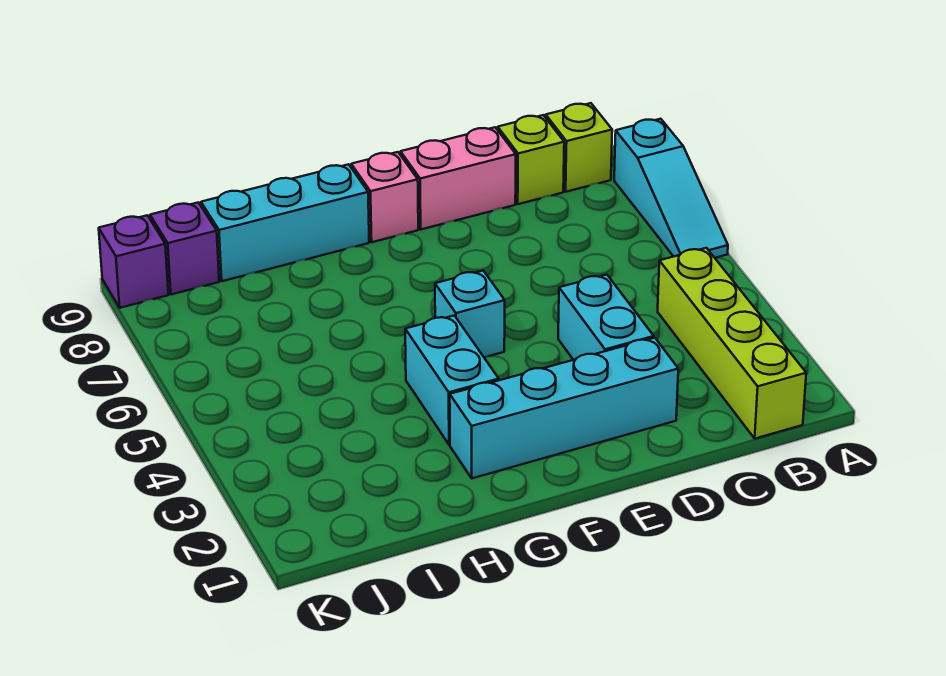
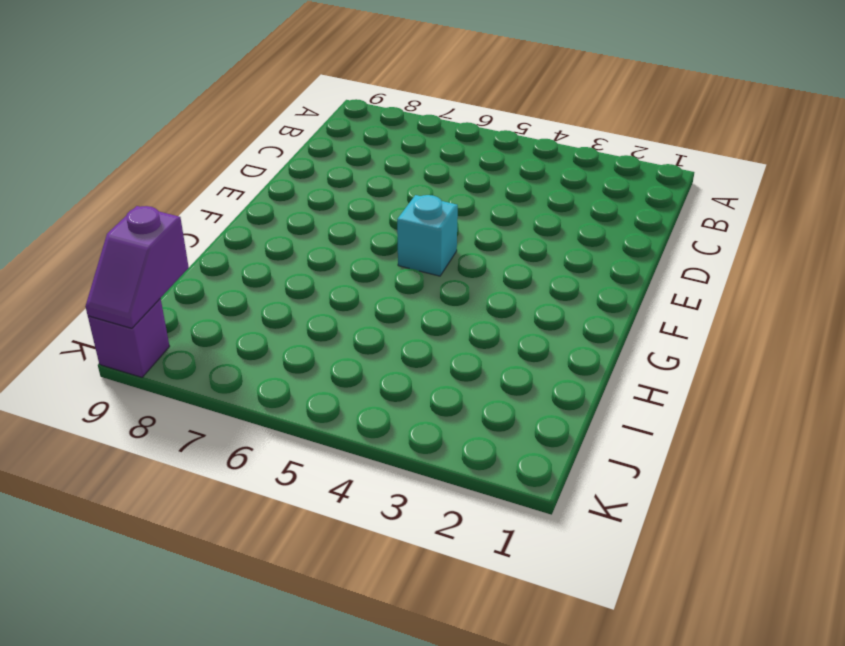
purple slope J9:K9 level 2 top J -> none
none -> cyan slope A6:A8 level 1 top 8
none -> lime brick B1:B4 level 1
none -> lime brick B9 level 1

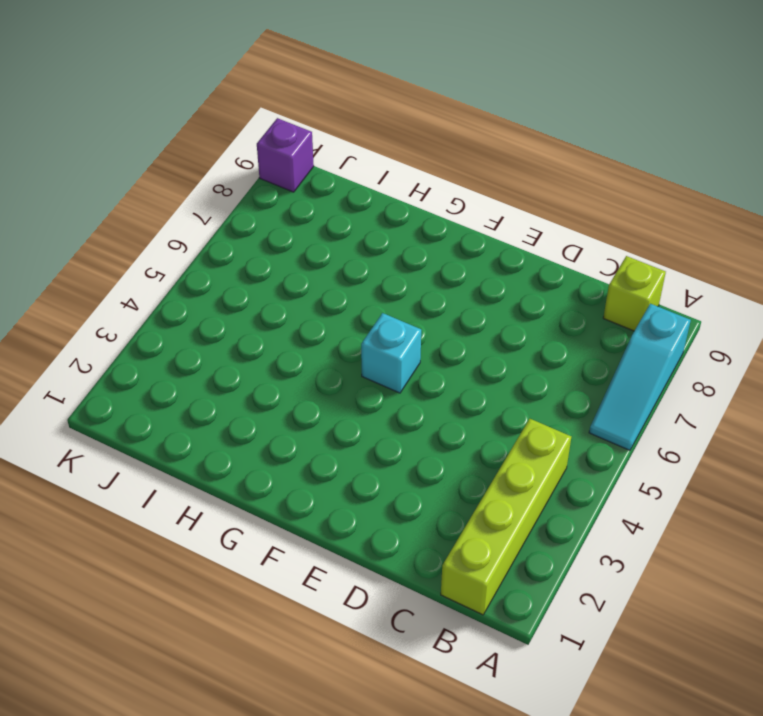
none -> lime brick C9 level 1
none -> cyan brick D2:G2 level 1
none -> cyan brick D3:D4 level 1

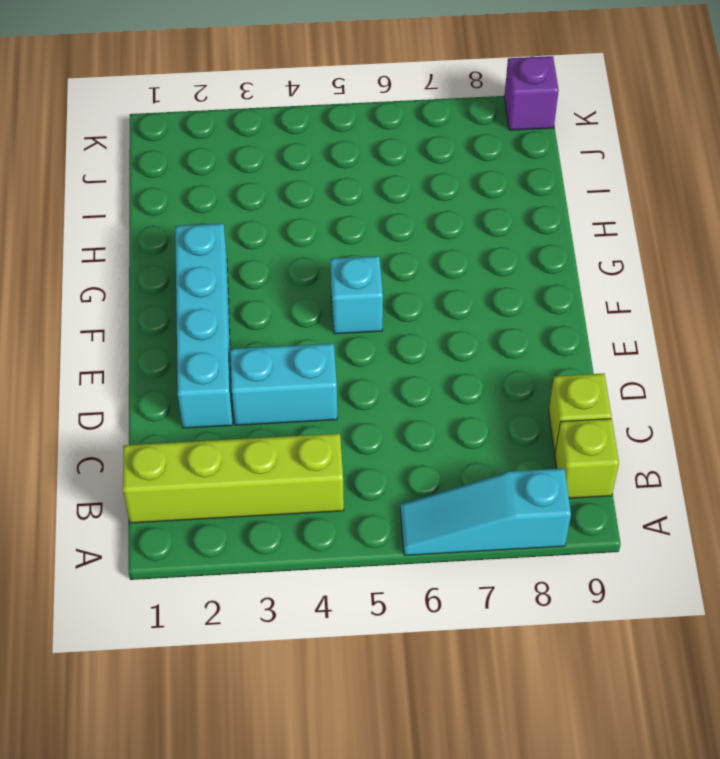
none -> pink brick D9:E9 level 1
none -> pink brick F9 level 1
none -> cyan brick G3:G4 level 1

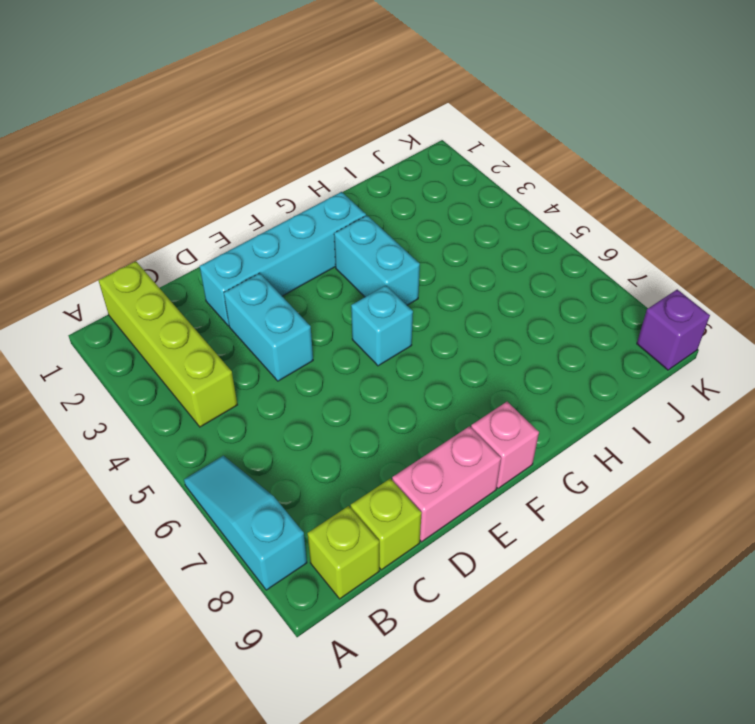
none -> cyan brick G9:I9 level 1
none -> purple brick J9 level 1

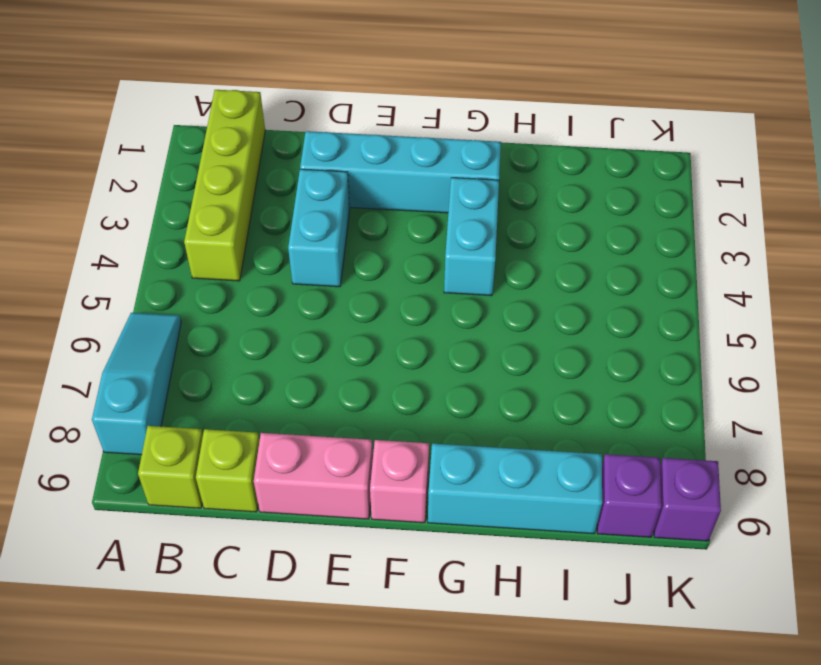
none -> cyan brick F5 level 1

